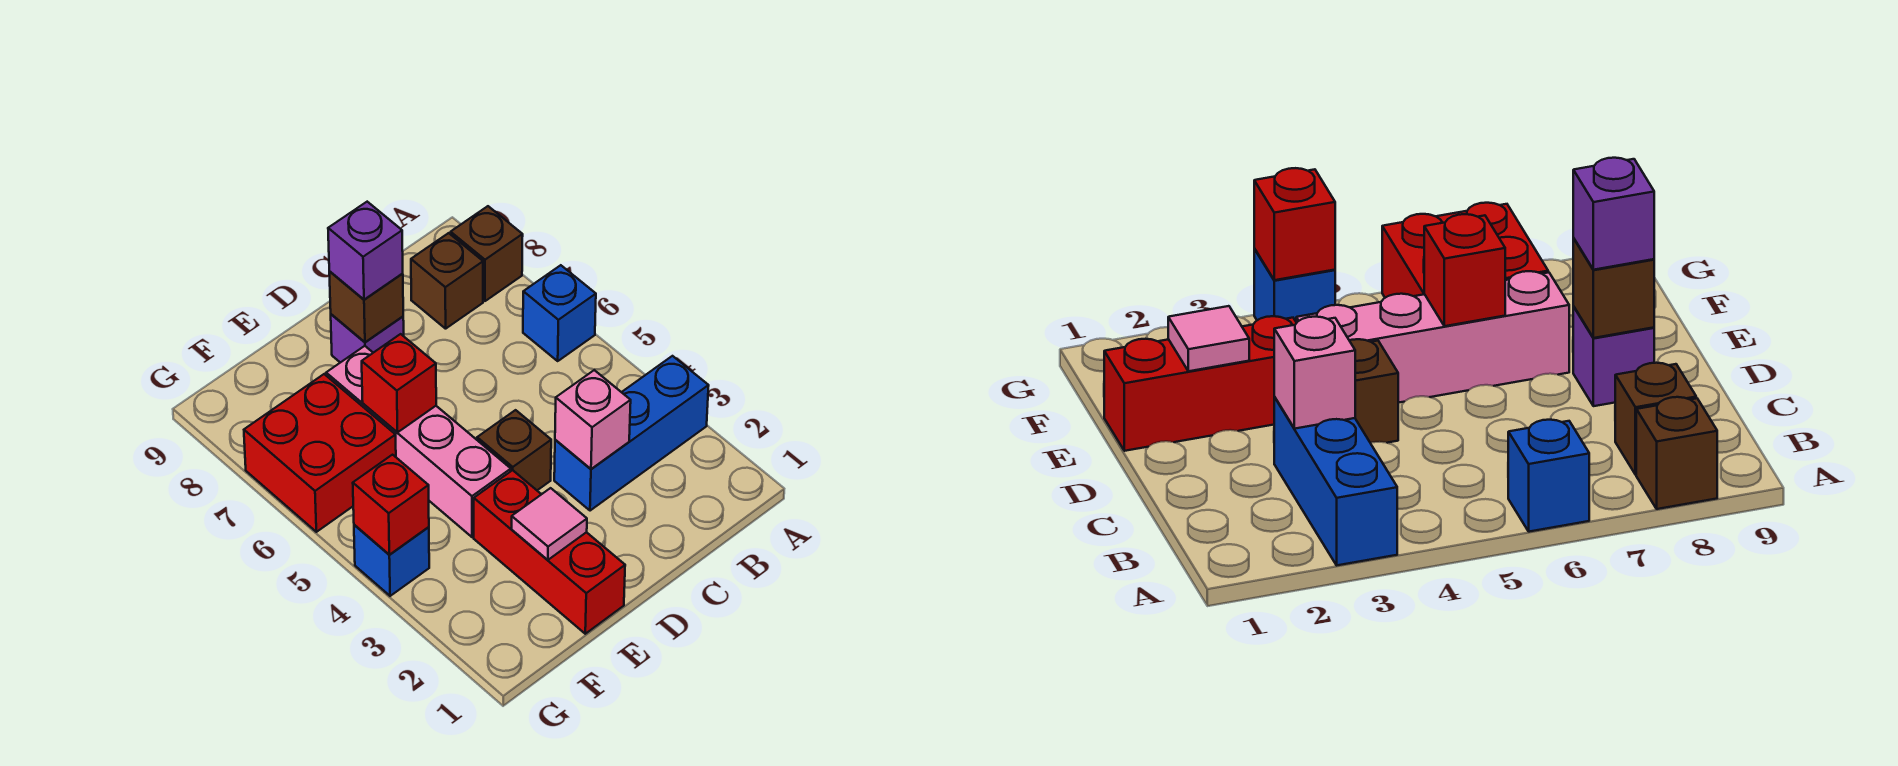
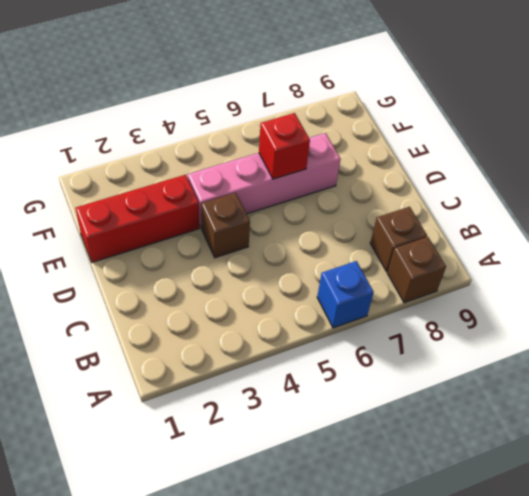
none -> blue brick A3:C3 level 1
none -> purple brick D8 level 1
none -> red brick F6:G7 level 1

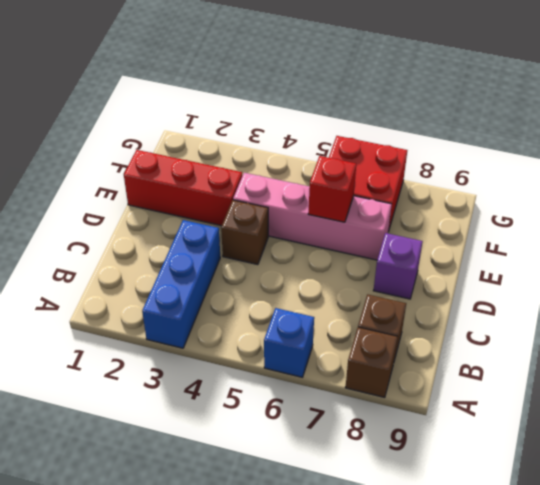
none -> blue brick G4 level 1
none -> pink brick C3 level 2
none -> brown brick D8 level 2

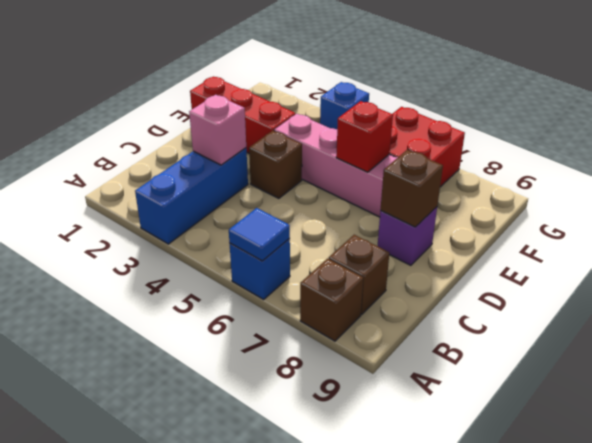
blue tile A6 level 2 -> none
none -> pink tile E2 level 2
none -> red brick G4 level 2
none -> purple brick D8 level 3

